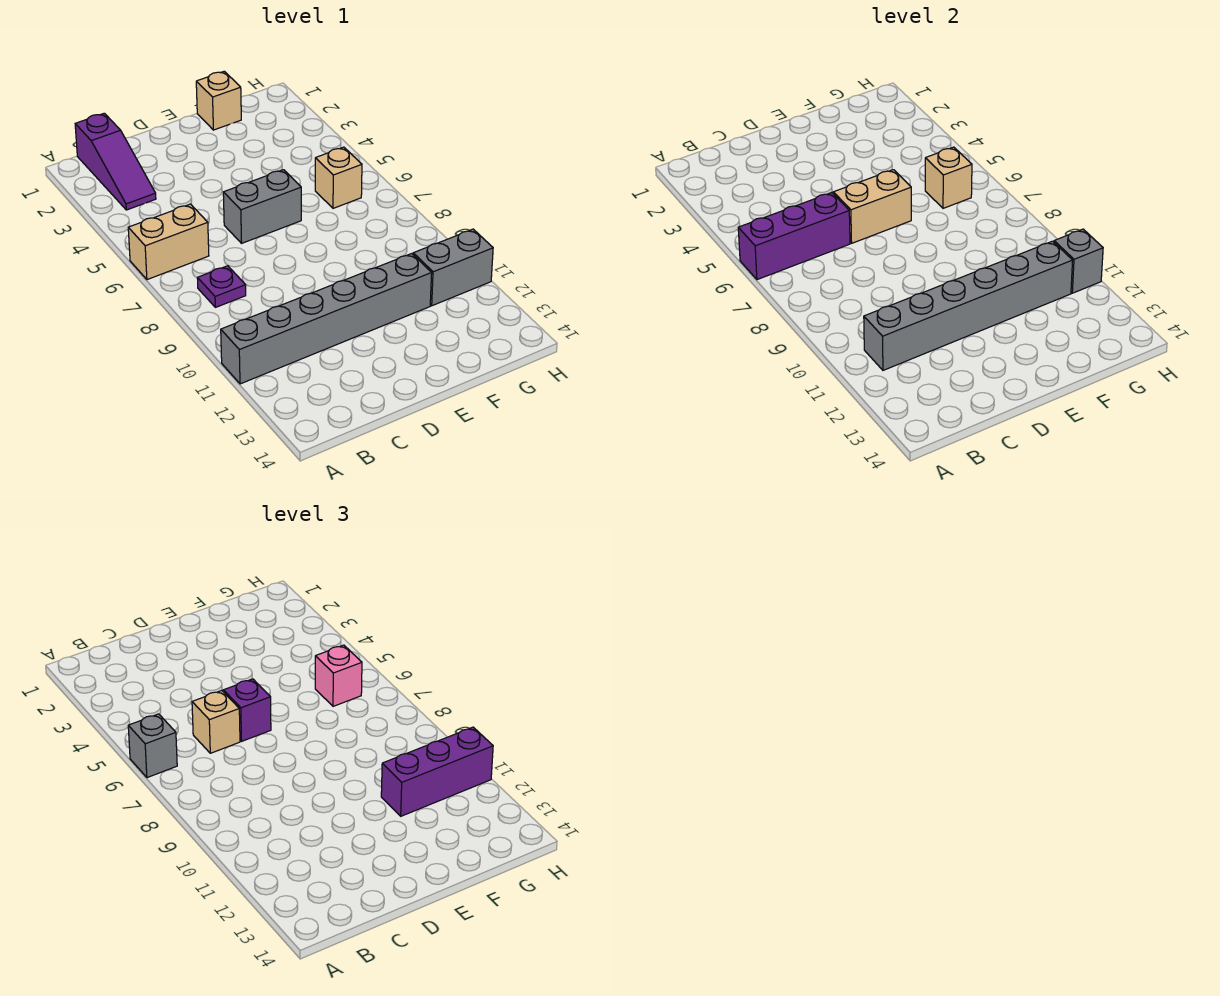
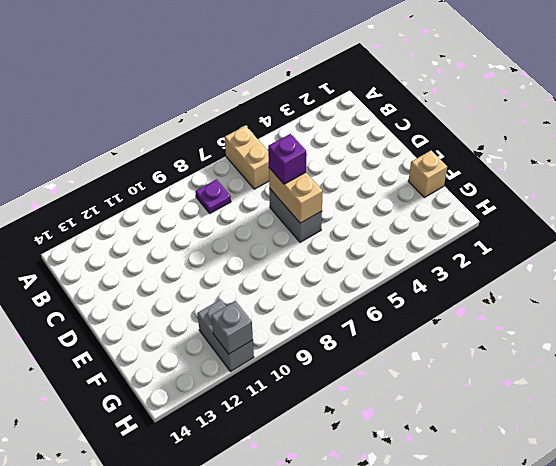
none -> grey brick A11:F11 level 1
none -> purple slope B1:B3 level 1 top 1
none -> tan brick G6 level 1

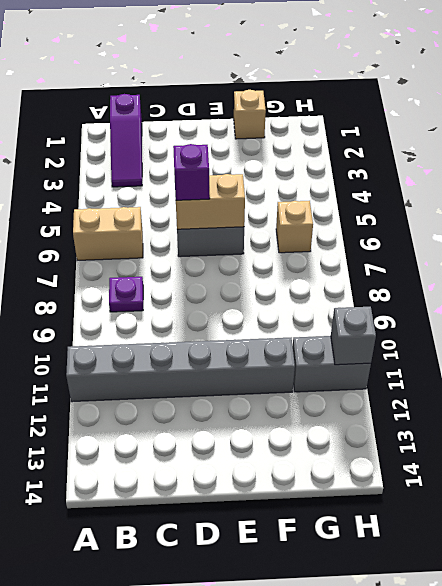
none -> purple brick A6:C6 level 2
none -> grey brick B11:G11 level 2
none -> tan brick G6 level 2

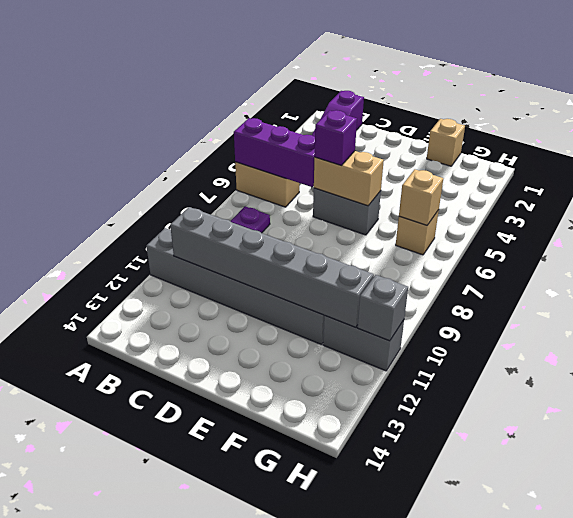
none -> grey brick A6 level 3
none -> tan brick C6 level 3
none -> purple brick F11:H11 level 3

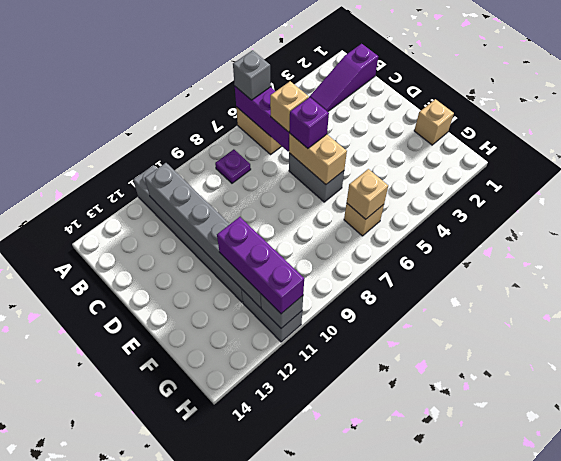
none -> pink brick G6 level 3

